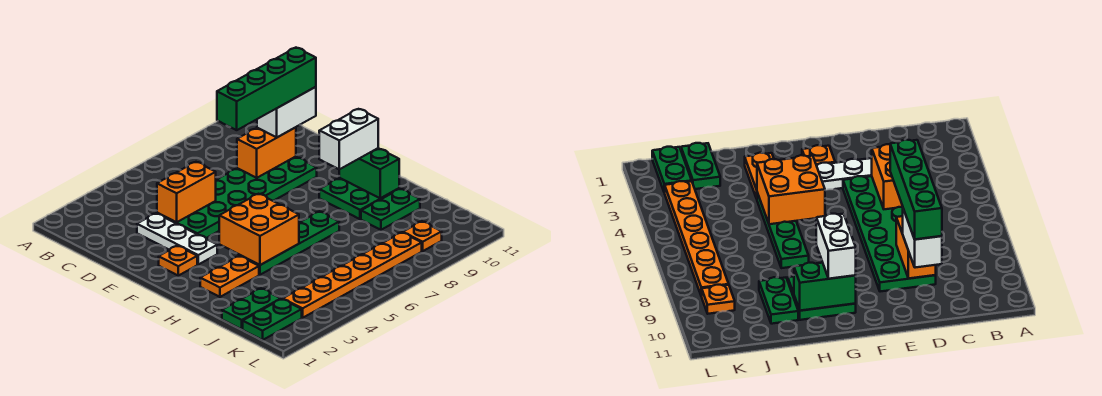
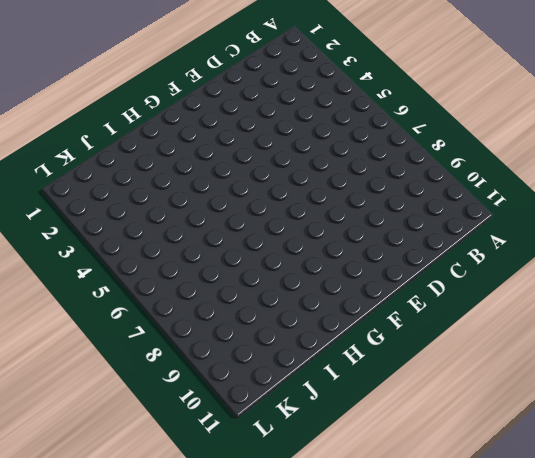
none -> white plate D3:F3 level 1
none -> green plate D4:E9 level 1
none -> orange plate F2 level 1

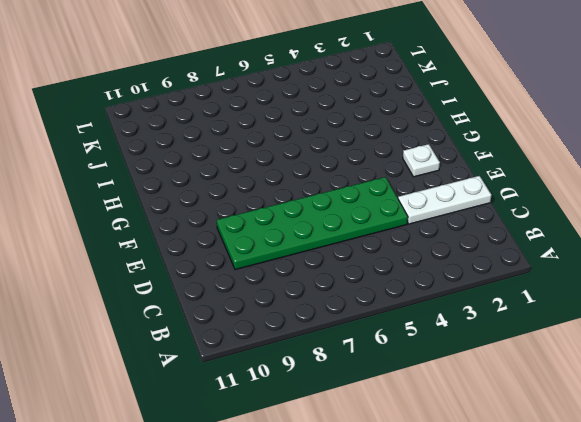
white plate D1:D3 level 1 -> white plate D3:F3 level 1
white plate F2 level 1 -> orange plate F2 level 1
none -> green plate G9:H10 level 1
none -> orange plate H2:H3 level 1
none -> green plate H4:H7 level 1

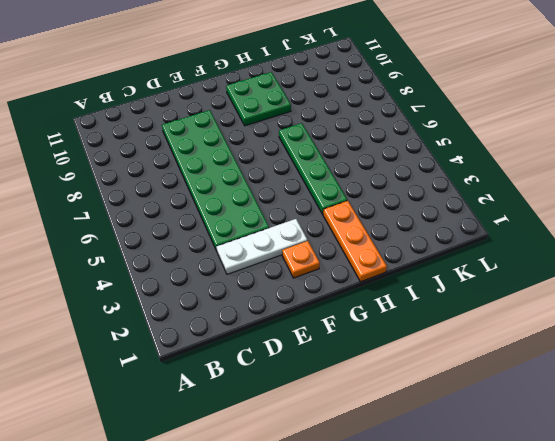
orange plate H1:H3 level 1 -> orange plate H2:H3 level 1
none -> green plate I9:I10 level 1
none -> green plate J1:J2 level 1
none -> green plate K1:K2 level 1

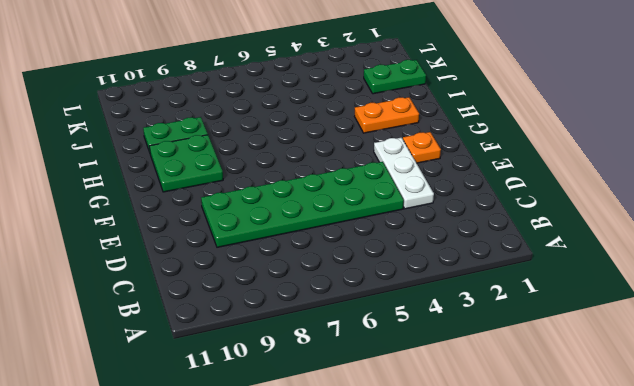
none -> green plate H4:H7 level 1
none -> green plate K1:K2 level 1
none -> orange plate K3:K8 level 1

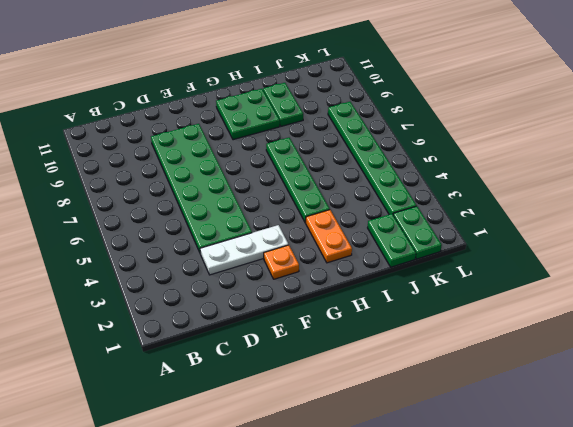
green plate K3:K8 level 1 -> orange plate K3:K8 level 1
none -> orange plate K9 level 1
none -> orange brick D4:D5 level 2
none -> orange brick D8:D9 level 2

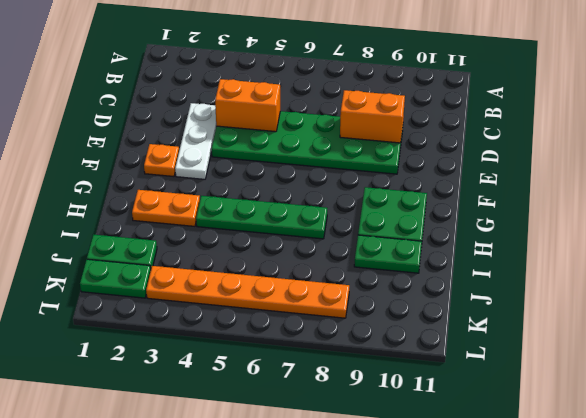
none -> orange plate K9 level 1
none -> orange brick G4:H5 level 2
none -> green brick G10:H10 level 2

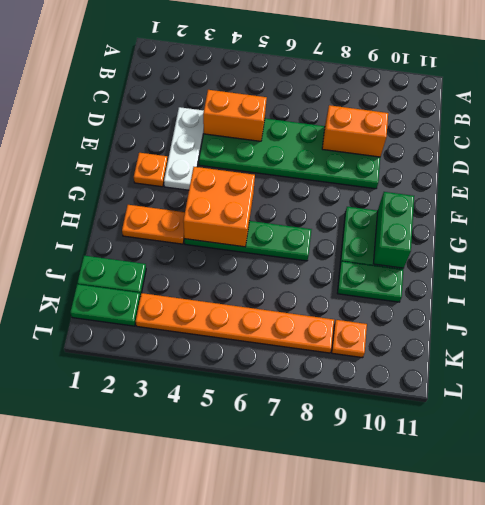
none -> white brick D9:D10 level 3
none -> white brick G9:G10 level 3
none -> green brick D7:D10 level 4

